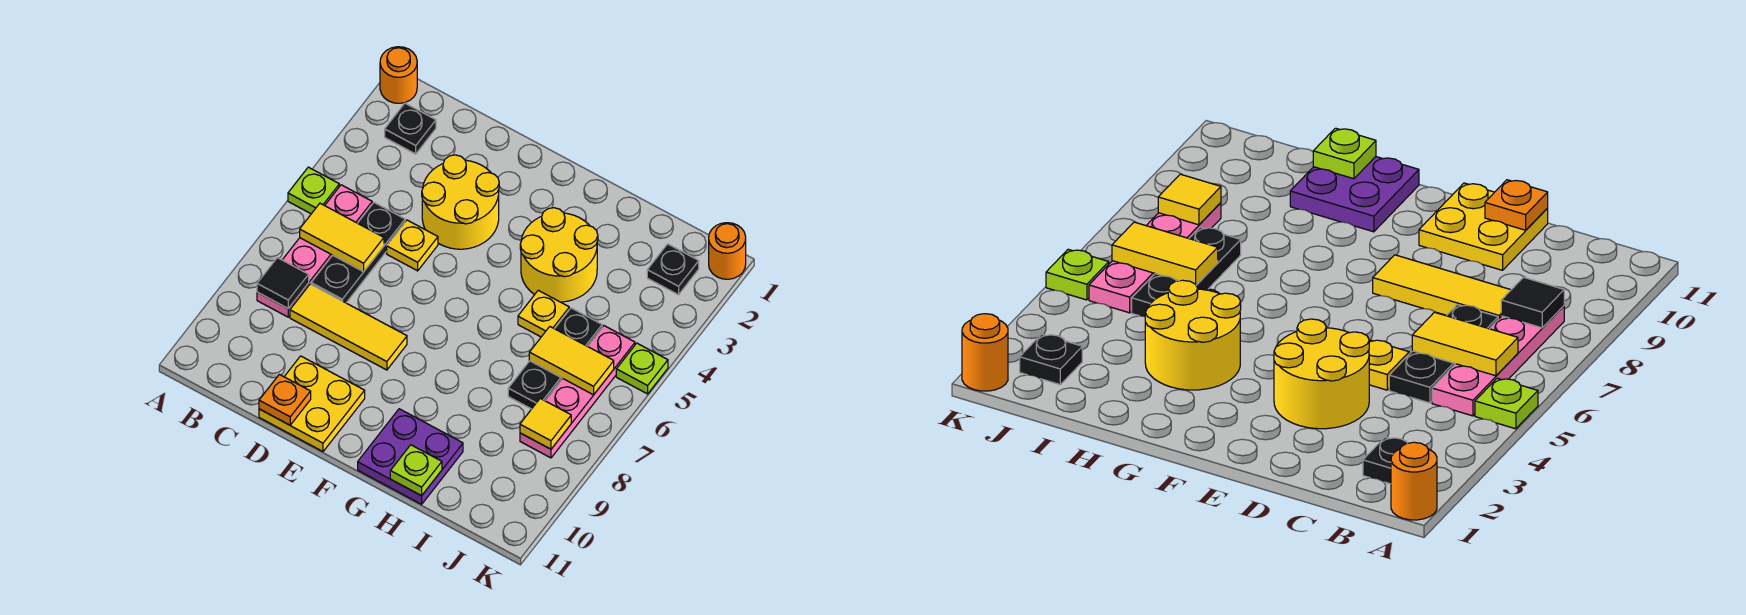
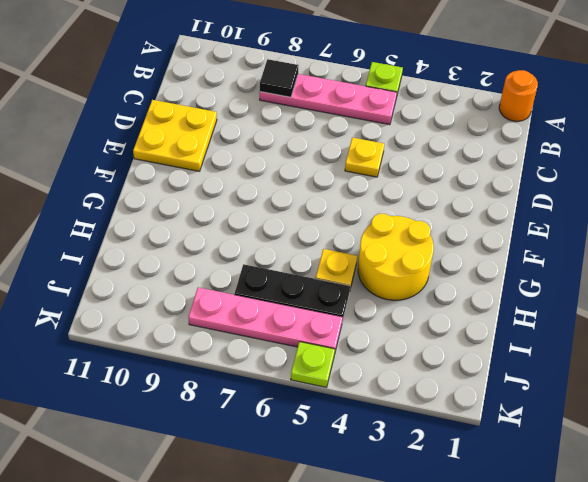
none -> black plate B2 level 1
none -> black plate C5:C7 level 1
none -> yellow tile C8:E8 level 1

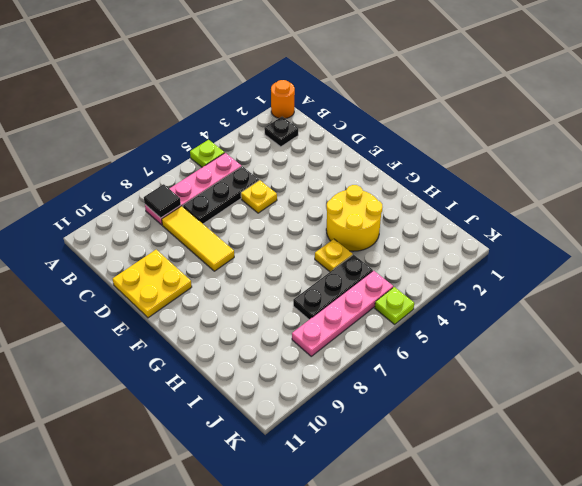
none -> yellow round brick D3:E4 level 1
none -> purple plate G10:H11 level 1
none -> black plate J2 level 1

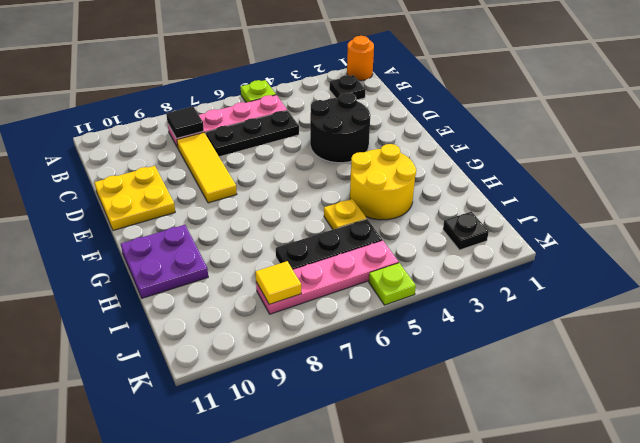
black round brick D3:E4 level 1 -> yellow round brick D3:E4 level 1
none -> yellow plate D5 level 1
none -> orange round brick K1 level 1
none -> yellow tile B6:C6 level 2

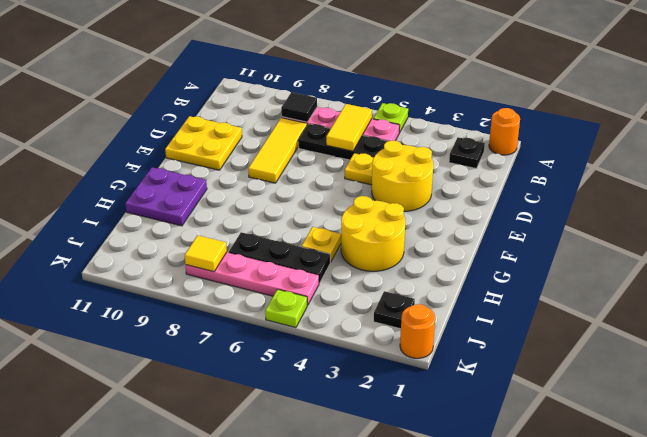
none -> orange plate D11 level 2
none -> lime plate H11 level 2
none -> yellow tile I6:J6 level 2

